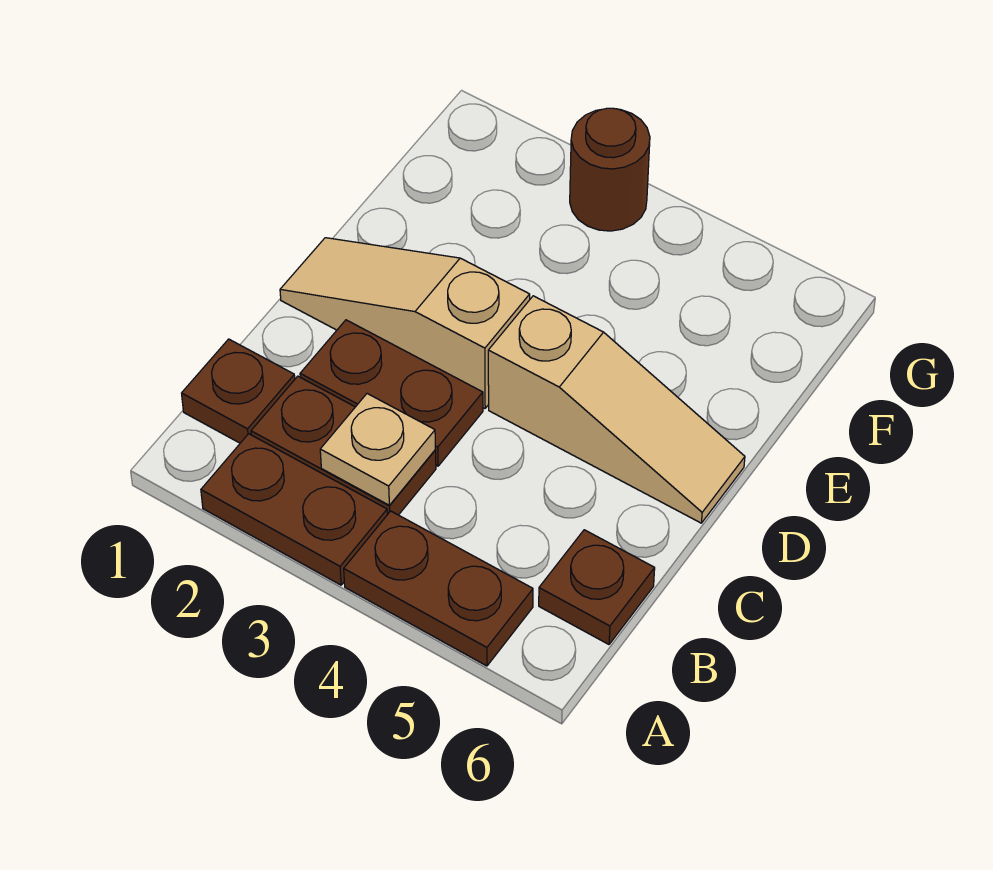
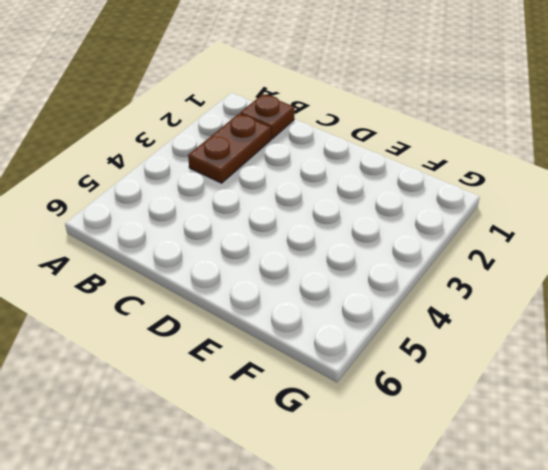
none -> brown plate A2:A3 level 1
none -> brown plate A4:A5 level 1

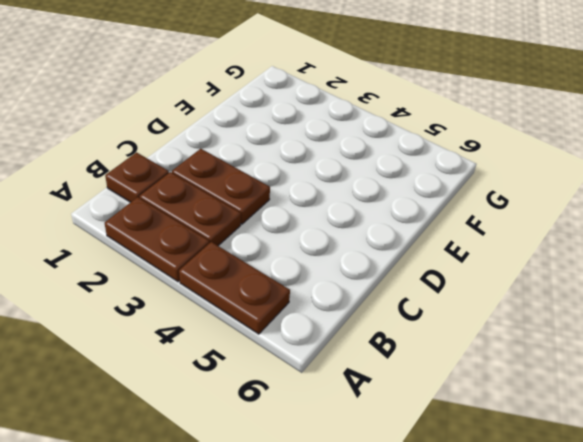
none -> brown plate B6 level 1
none -> tan slope D1:D3 level 1 top 3

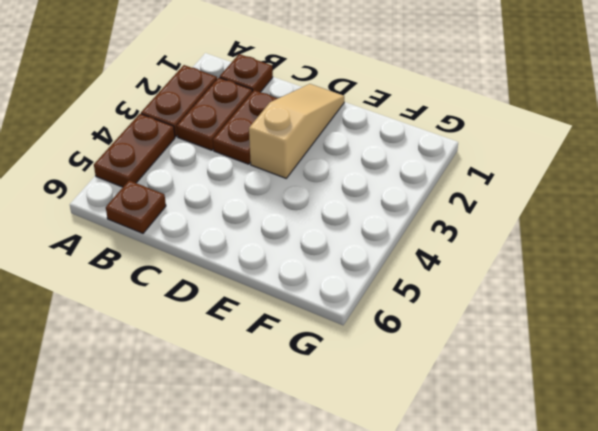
none -> tan slope D4:D6 level 1 top 4
none -> brown round brick G3 level 1

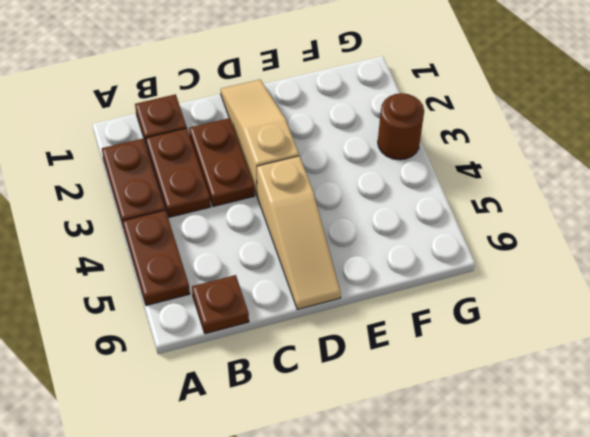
none -> tan plate B3 level 2

